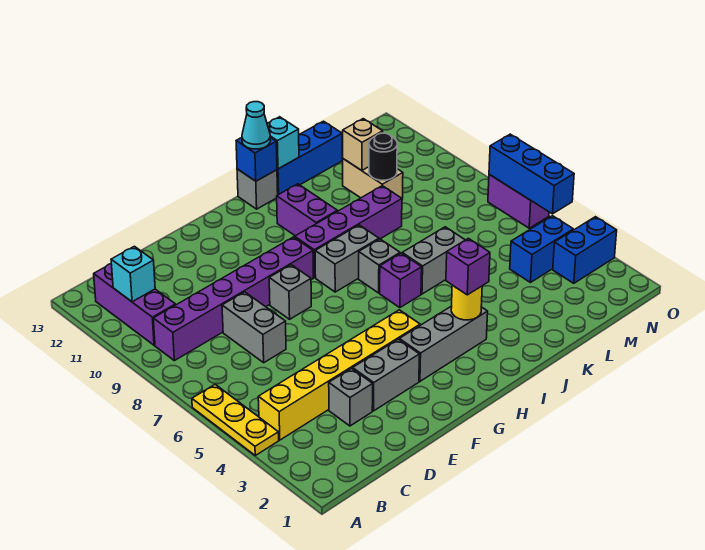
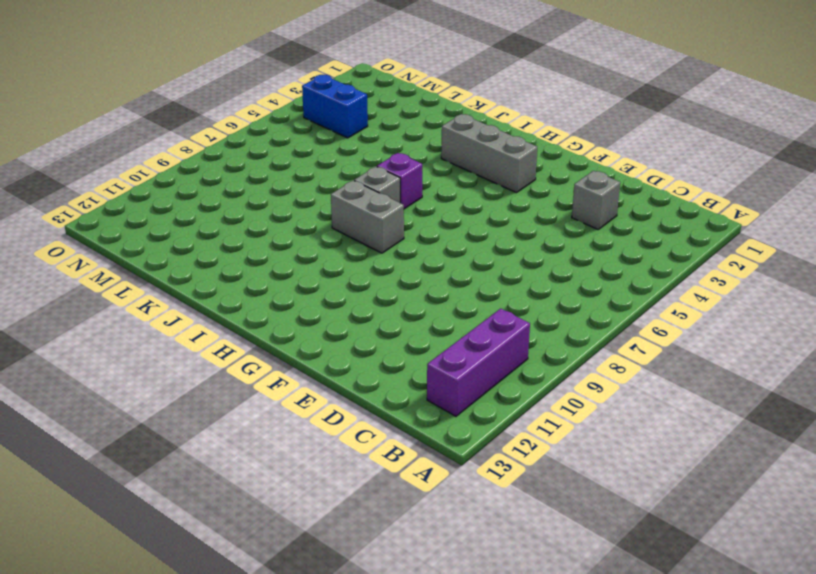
none -> yellow plate A4:A6 level 1
none -> yellow brick B4:G4 level 1
none -> purple brick B9:G9 level 1
none -> grey brick D7:D8 level 1

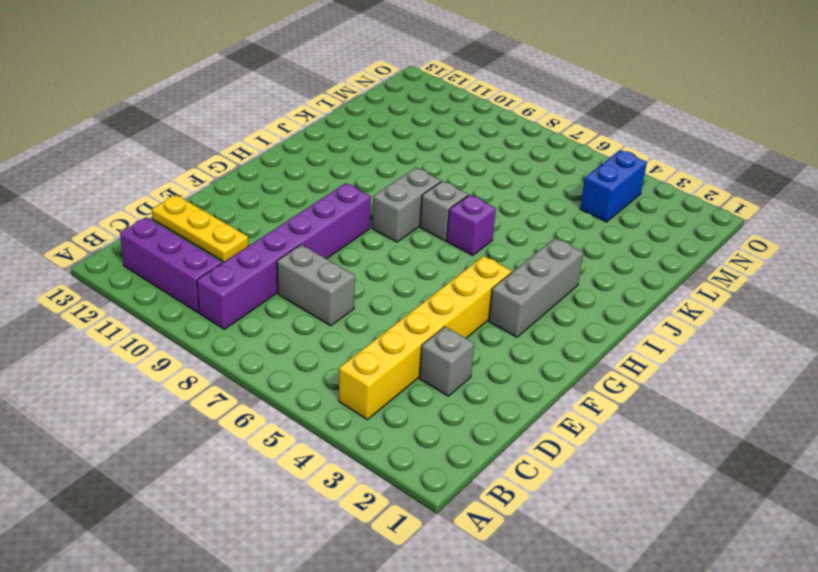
yellow plate D11:D13 level 1 -> yellow plate A4:A6 level 1
none -> grey brick E3:F3 level 1
none -> grey brick F8 level 1
none -> purple brick H9:K9 level 1
none -> purple brick I10:I11 level 1

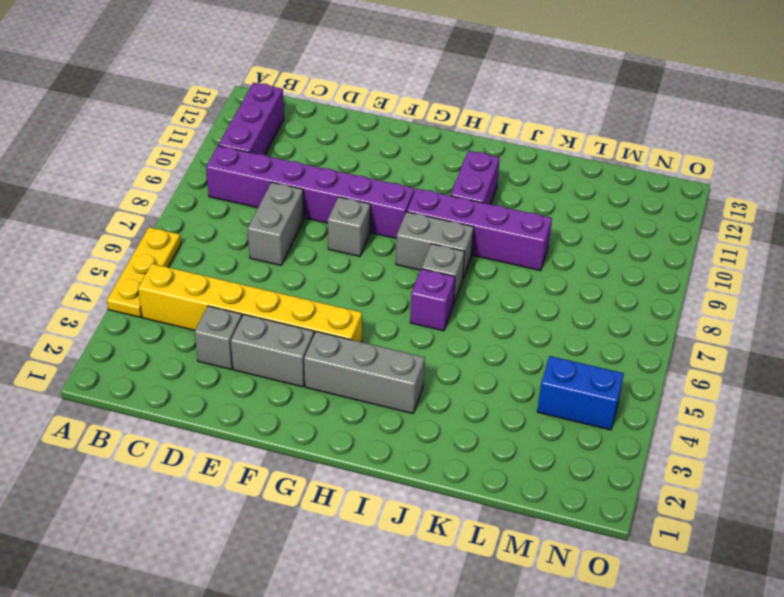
none -> grey brick I13 level 1
none -> grey brick J6:K6 level 1
none -> blue brick J13:L13 level 1
none -> tan brick L10:L11 level 1

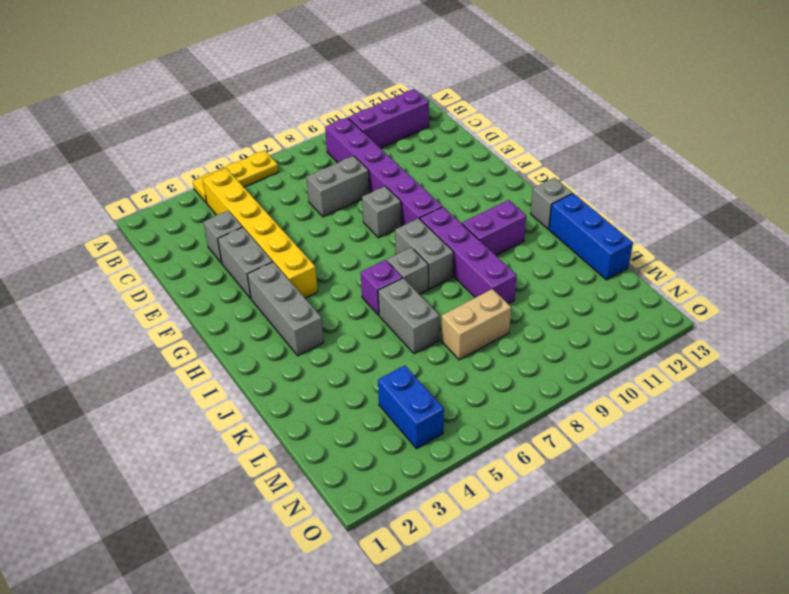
tan brick L7:L8 level 1 -> tan brick L10:L11 level 1
none -> blue brick N3:O3 level 1
none -> purple brick O6:O7 level 1
none -> cyan brick B11 level 2
none -> yellow round brick I3 level 2

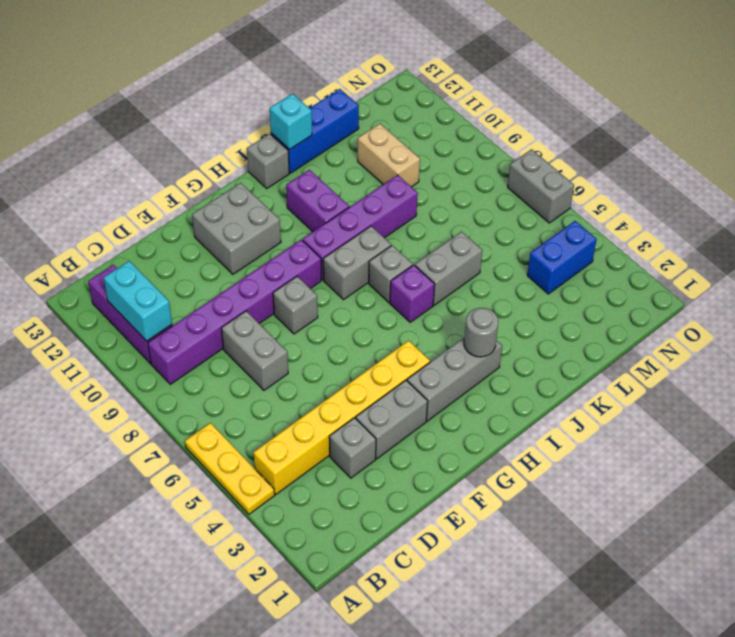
cyan brick B10:B11 level 2 -> cyan brick B11 level 2
grey brick F11:G12 level 1 -> none
grey round brick I3 level 2 -> yellow round brick I3 level 2
grey brick O6:O7 level 1 -> purple brick O6:O7 level 1
none -> blue brick N3:O3 level 1
none -> blue brick I13 level 2
none -> black round brick L10 level 2
none -> tan brick L11 level 2

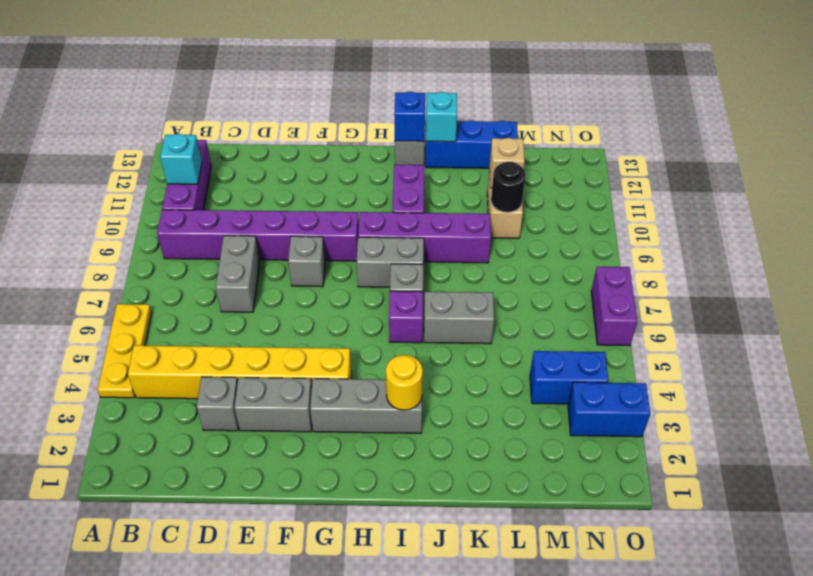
none -> blue brick O5:O7 level 2
none -> purple brick I3 level 3
none -> cyan cone I13 level 3

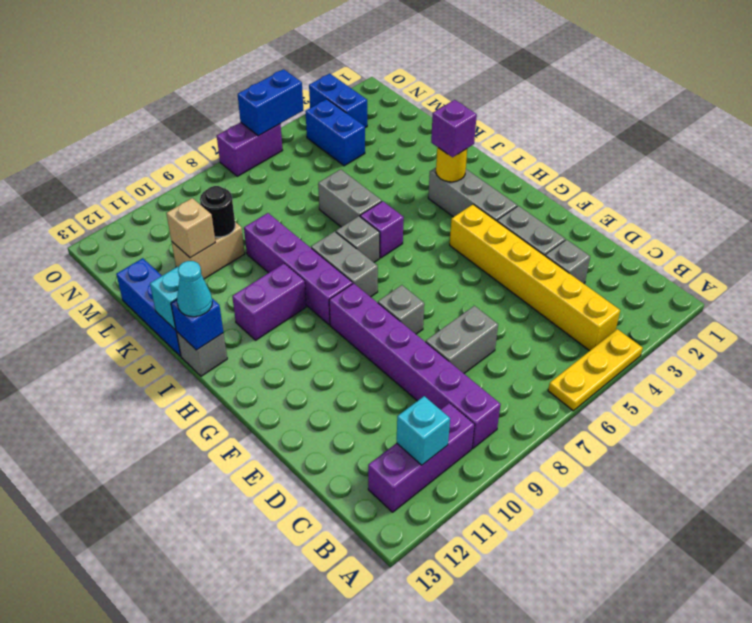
blue brick O5:O6 level 2 -> blue brick O5:O7 level 2

